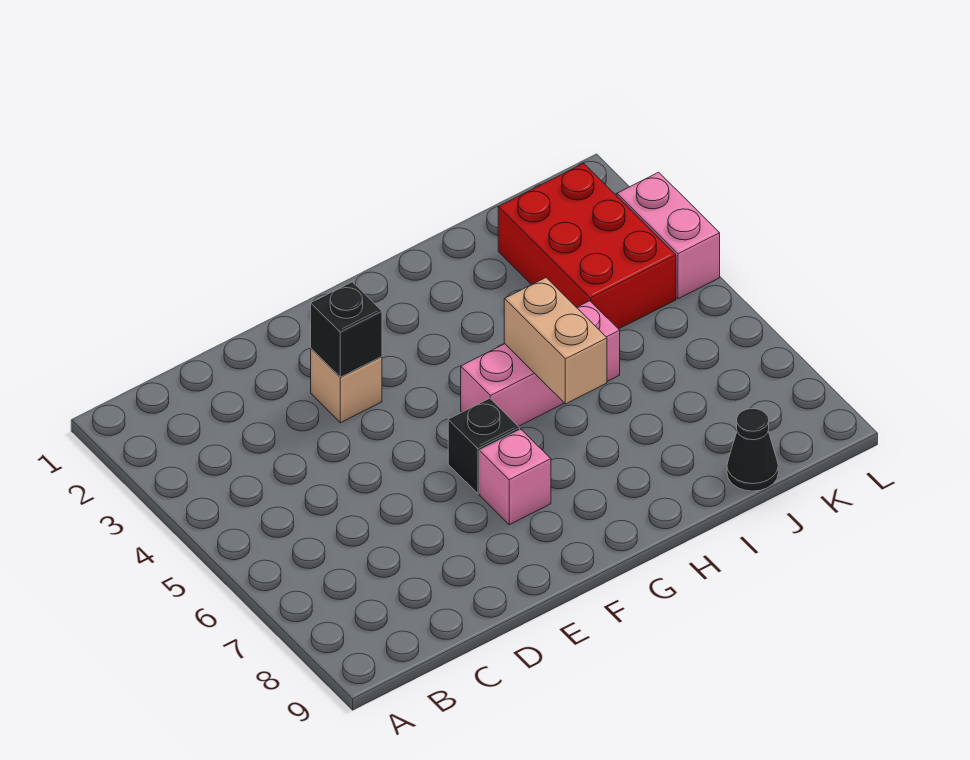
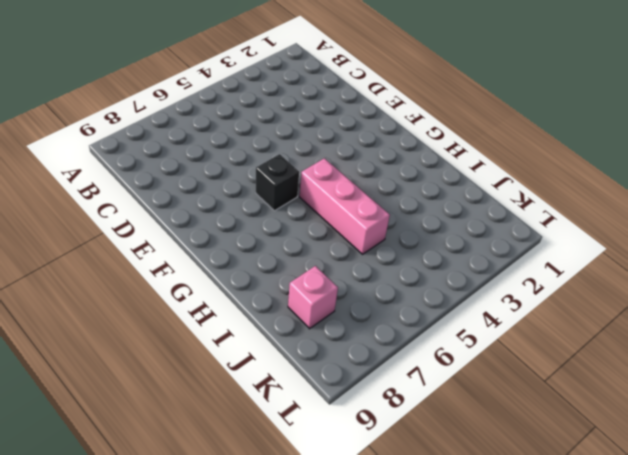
pink brick J8 level 1 -> pink brick F7 level 1
none -> tan brick E3 level 1
none -> red brick J2:K4 level 1

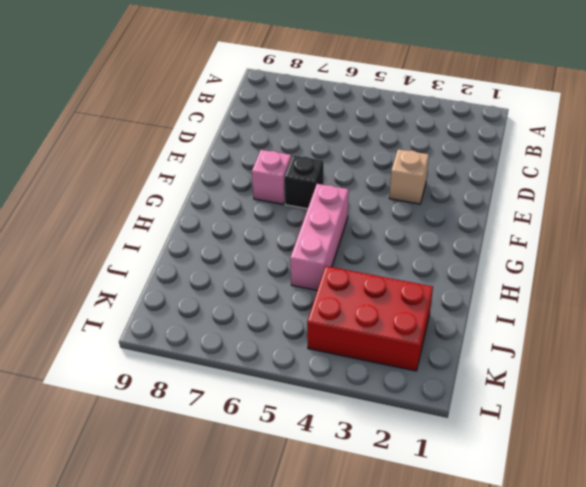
none -> black cone J9 level 1
none -> pink brick L3:L4 level 1

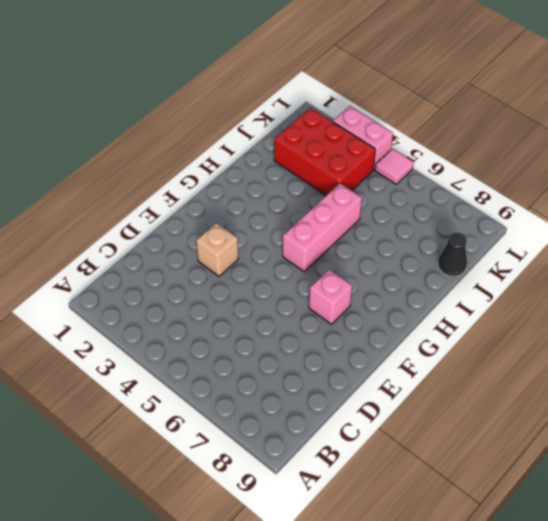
pink tile L5 level 1 -> none
none -> black brick F6 level 1
none -> black brick E3 level 2

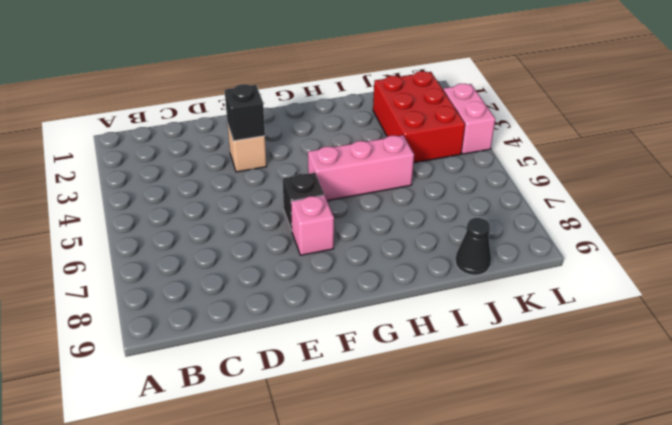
none -> tan brick H5:H6 level 2

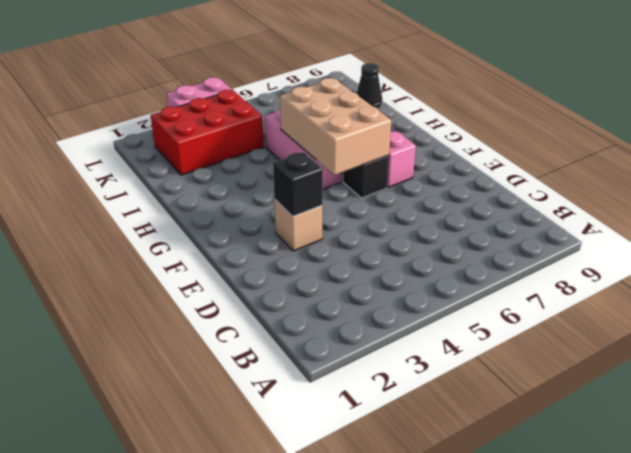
tan brick F5:H6 level 2 -> tan brick H5:H6 level 2

